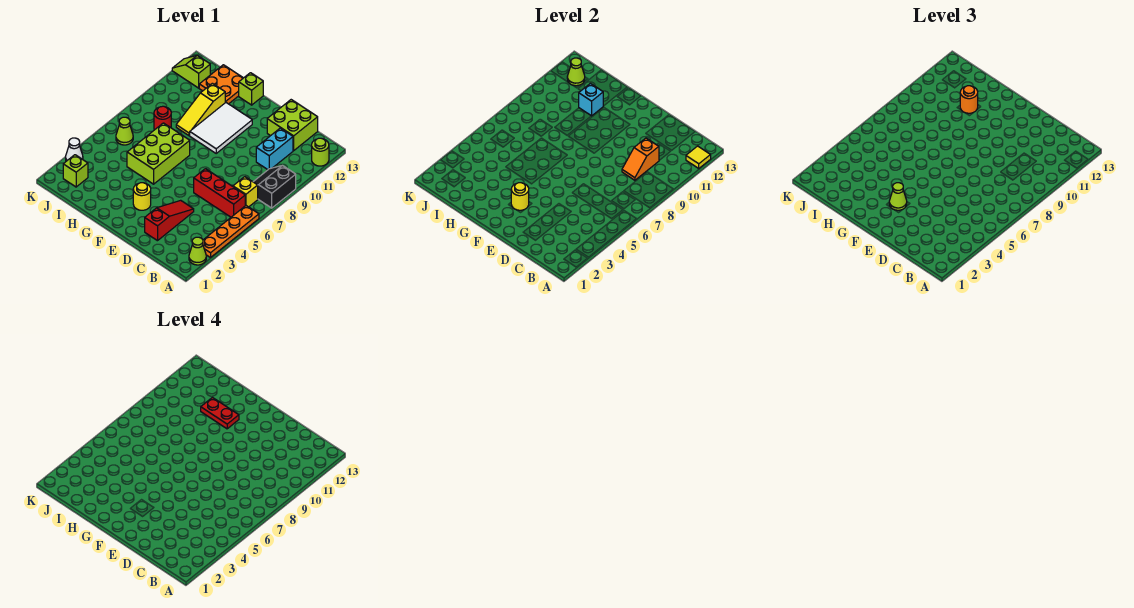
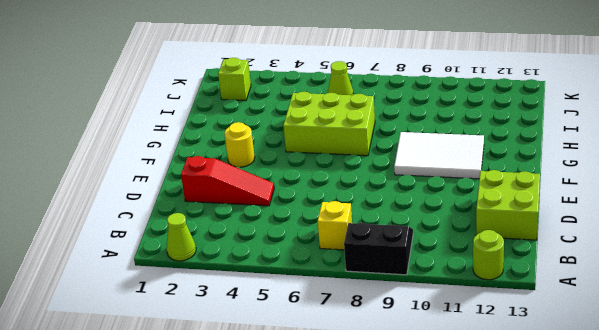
none -> orange plate A3:A6 level 1
none -> red brick B6:D6 level 1
none -> cyan brick C10:C11 level 1

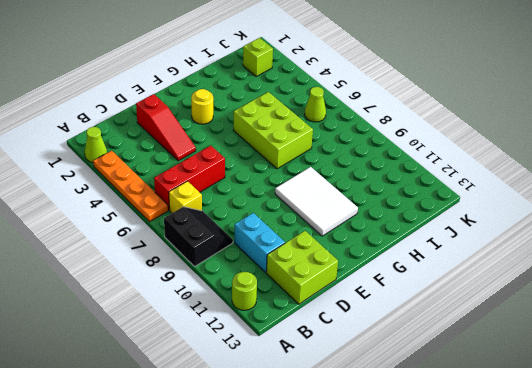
none -> lime brick G13 level 1
none -> yellow slope H9:H11 level 1 top 11
none -> orange plate H12:I13 level 1

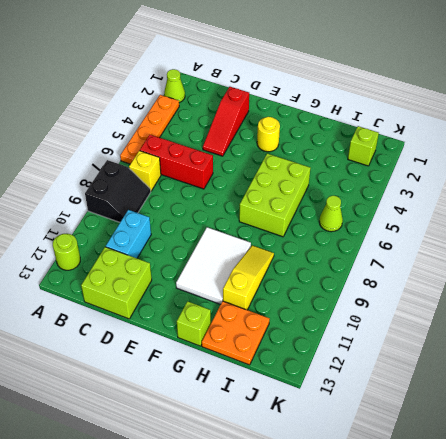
none -> red round brick I8 level 1
none -> lime slope J12:K12 level 1 top J
none -> white cone K3 level 1

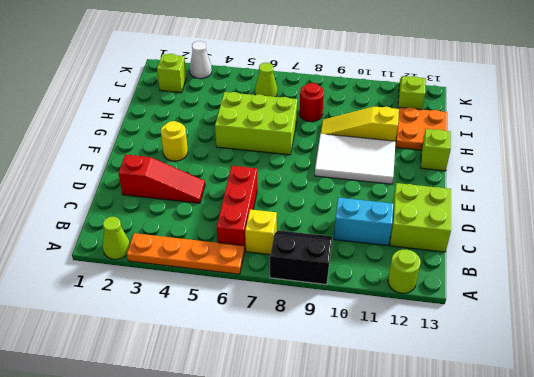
none -> yellow tile A12 level 2
none -> orange slope C9:C10 level 2 top 10
none -> yellow round brick F3 level 2

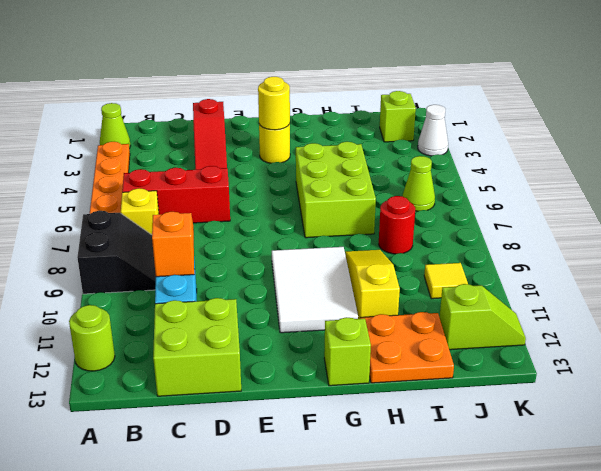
yellow tile J10 level 1 -> yellow tile A12 level 2
none -> cyan brick H11 level 2
none -> lime cone J12 level 2
none -> lime cone F3 level 3

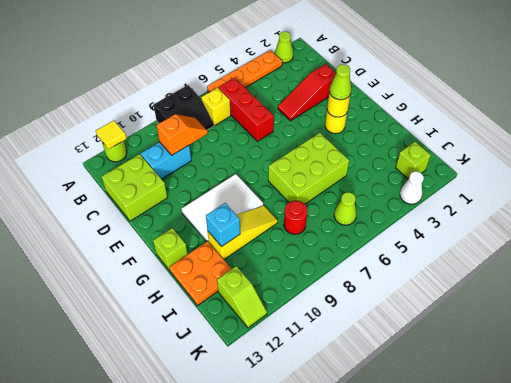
none -> lime cone J12 level 2
none -> orange round brick H11 level 3
none -> red plate G11:H11 level 4

